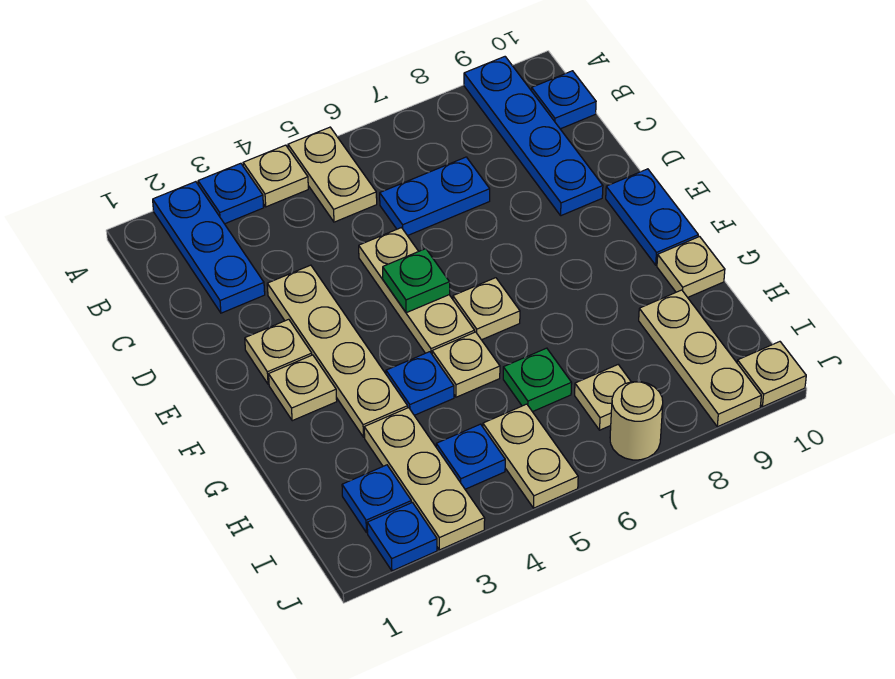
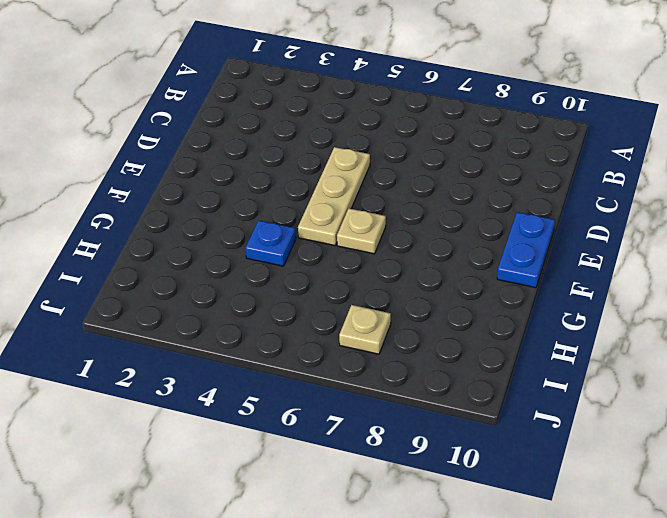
none -> blue plate A2:C2 level 1
none -> blue plate A3 level 1
none -> tan plate A4 level 1

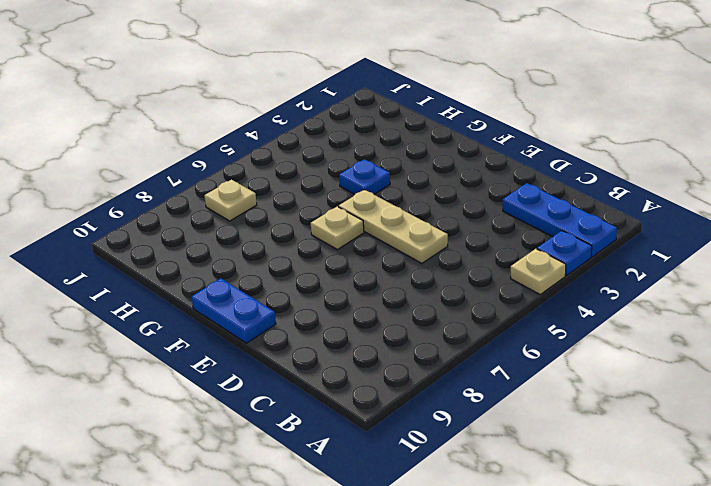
none -> tan plate A5:B5 level 1
none -> blue plate A9:D9 level 1
none -> blue plate B10 level 1

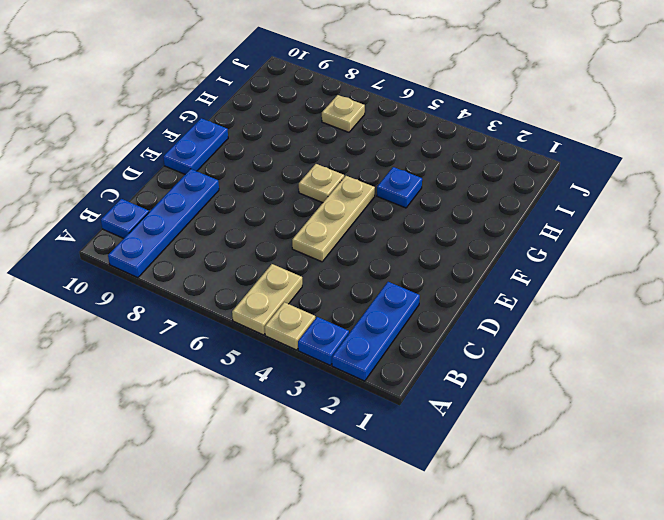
none -> blue plate C6:C7 level 1
none -> tan plate D3:G3 level 1
none -> tan plate E2 level 1

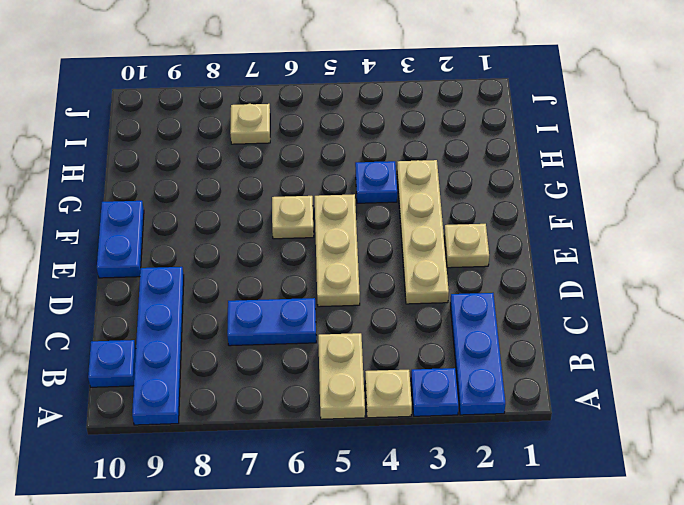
none -> tan plate F2 level 1
none -> tan plate G5 level 1
none -> tan plate G10 level 1

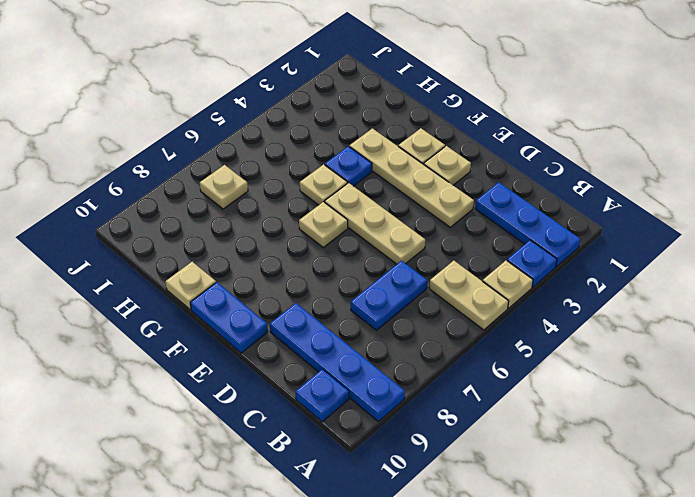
none -> tan plate H3:J3 level 1
none -> green plate H6 level 1
none -> tan plate H9:J9 level 1

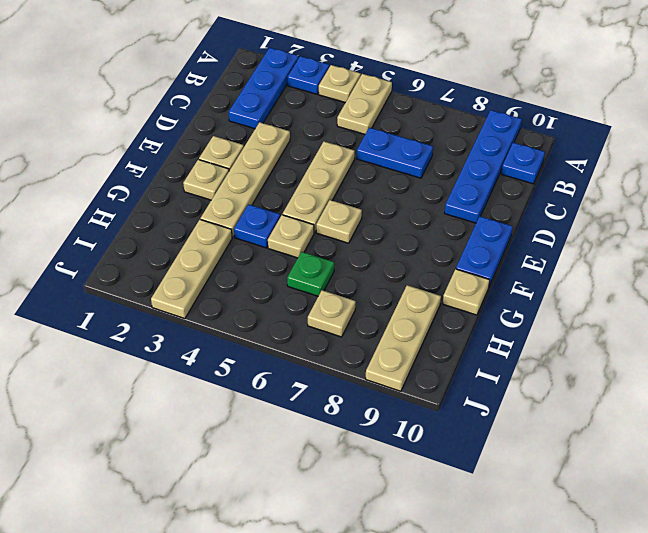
none -> blue plate I2 level 1
none -> blue plate I4 level 1
none -> tan plate I5:J5 level 1

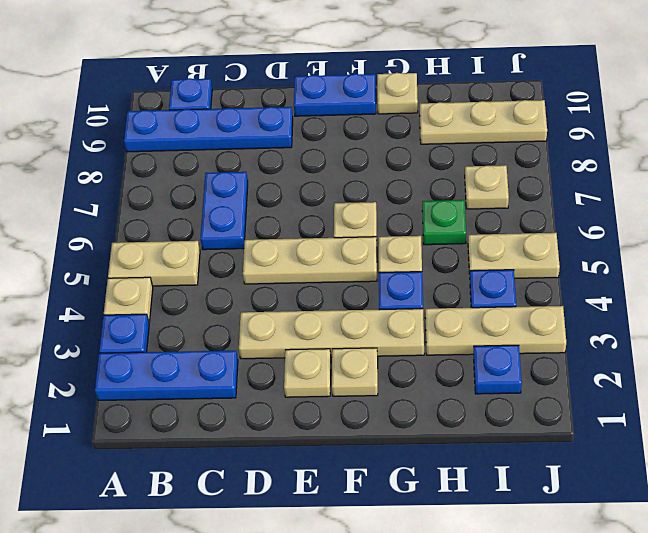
none -> blue plate J2 level 1
none -> tan round brick J7 level 1
none -> tan plate J10 level 1

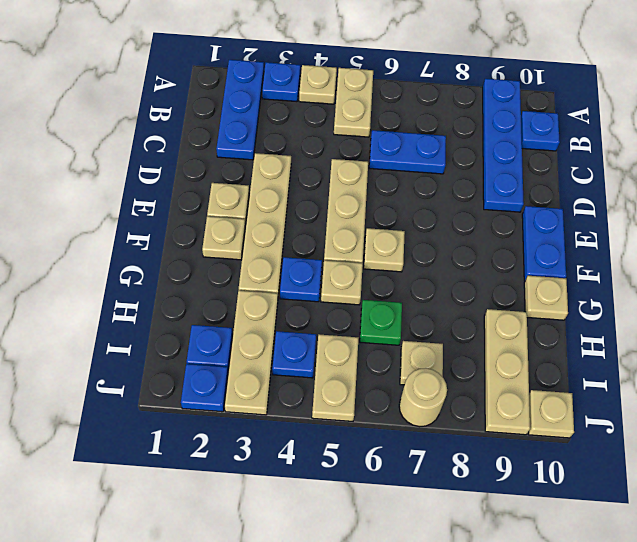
none -> green plate E5 level 2

